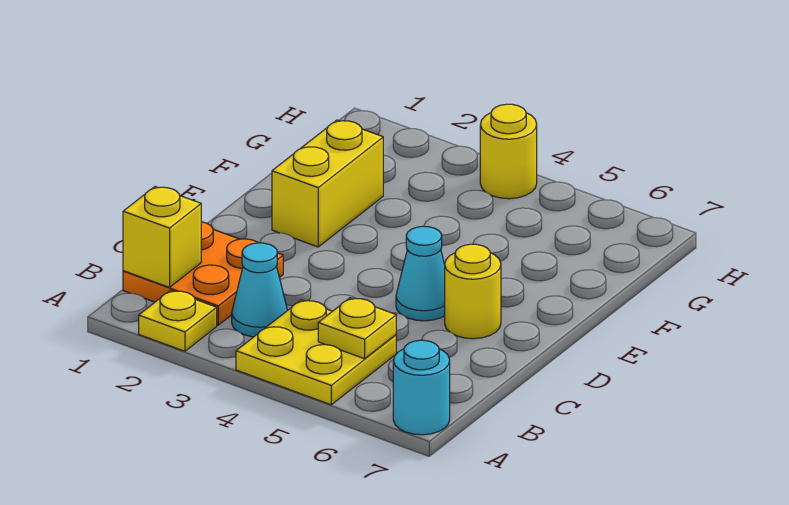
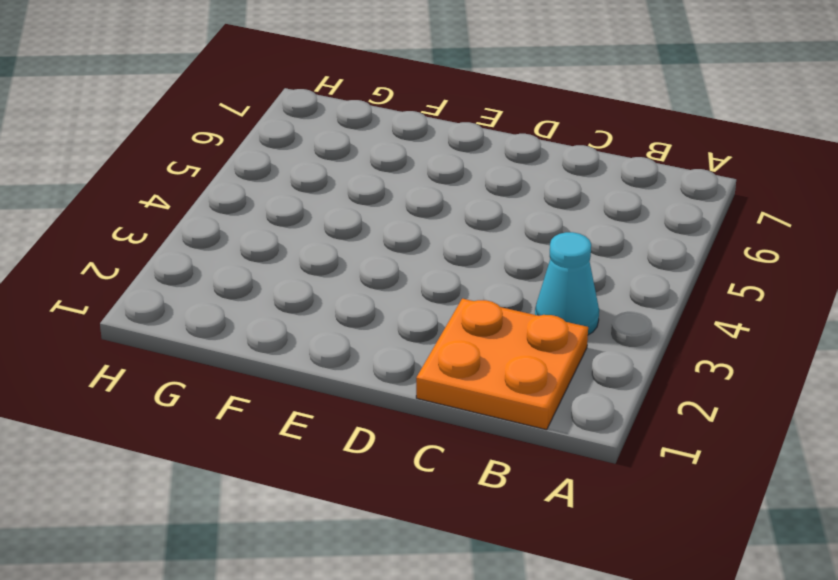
none -> yellow plate A2 level 1
none -> yellow plate A4:B5 level 1

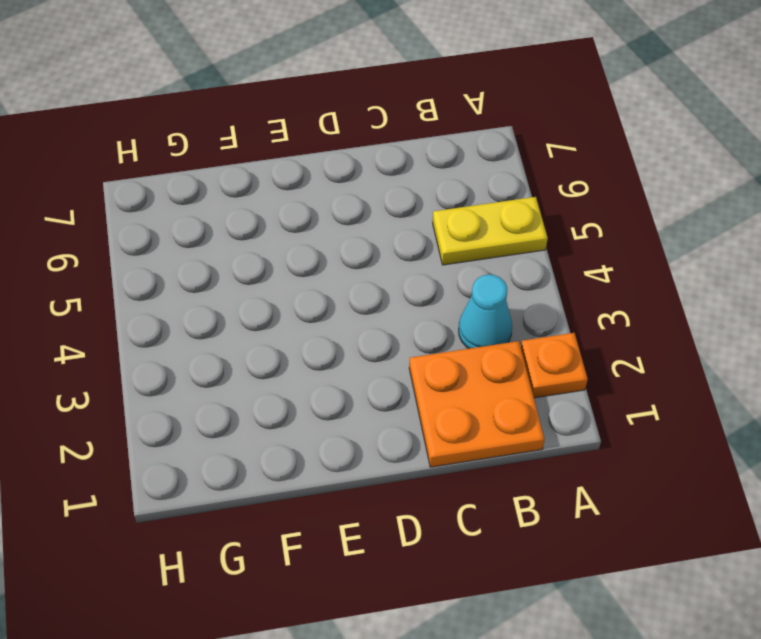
orange plate A2 level 1 -> yellow plate A2 level 1
yellow plate A5:B5 level 1 -> yellow plate A4:B5 level 1
none -> cyan round brick A7 level 1
none -> cyan cone D5 level 1

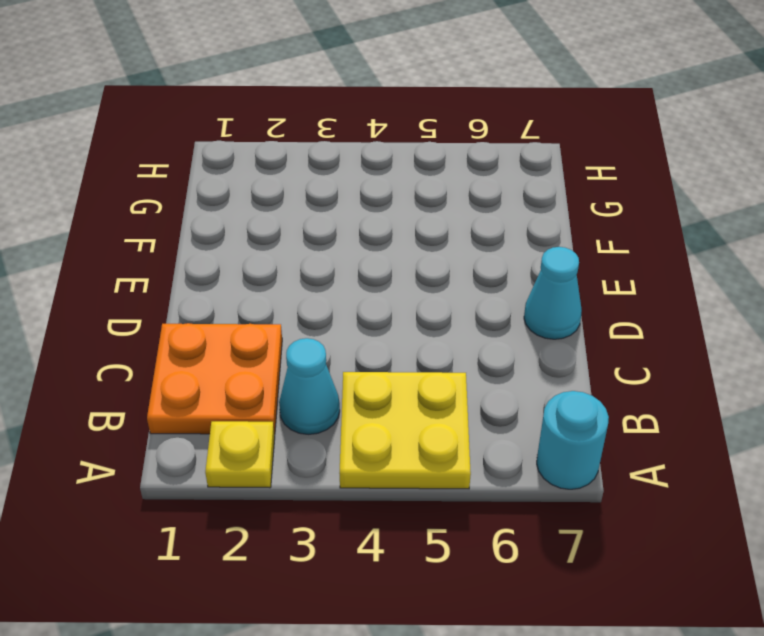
cyan cone D7 level 1 -> cyan cone D5 level 1
none -> yellow round brick D6 level 1
none -> yellow brick E2:F2 level 1

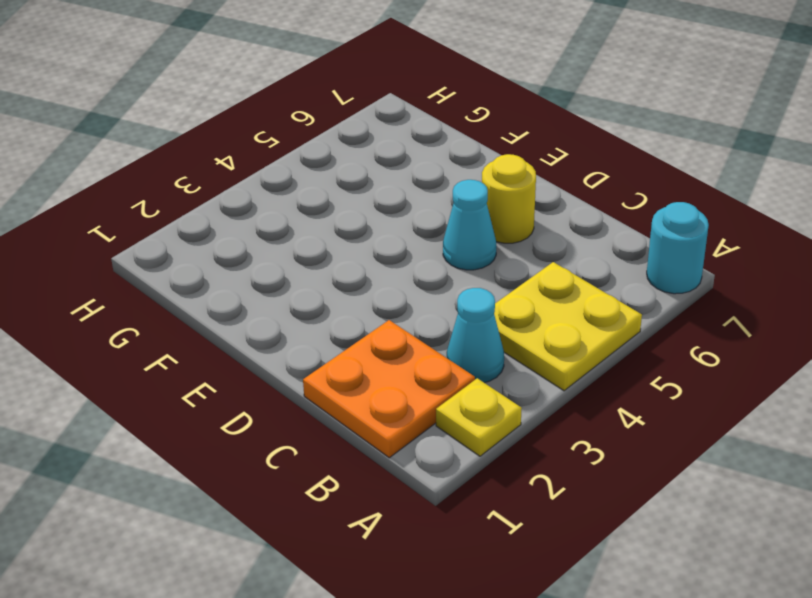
none -> yellow brick E2:F2 level 1
none -> yellow round brick H4 level 1

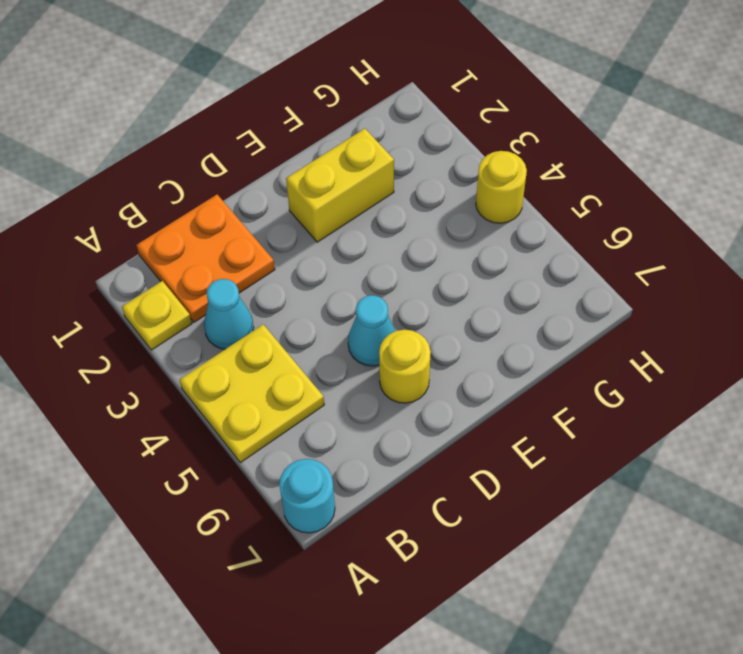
none -> yellow brick B1 level 2
none -> yellow plate B5 level 2

